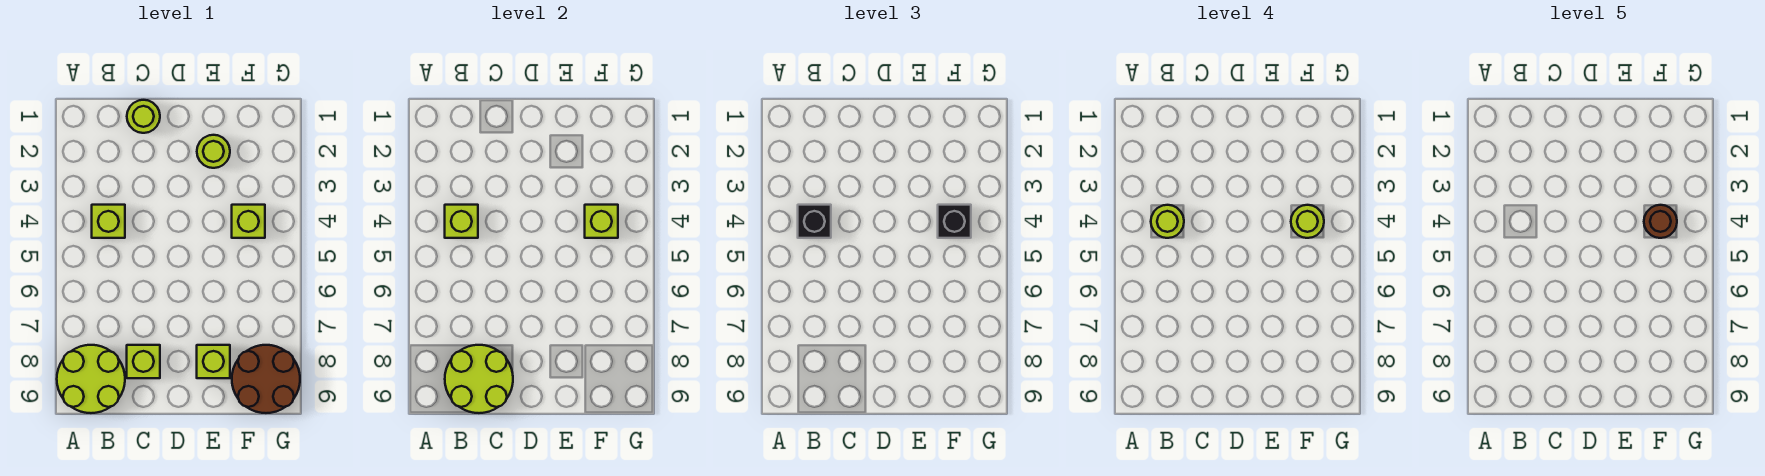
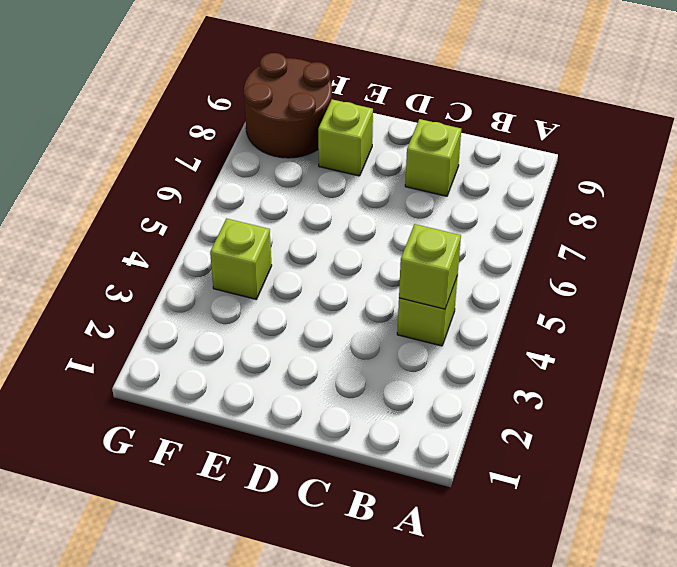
none -> lime round brick A8:B9 level 1
none -> lime round brick C1 level 1
none -> lime round brick E2 level 1

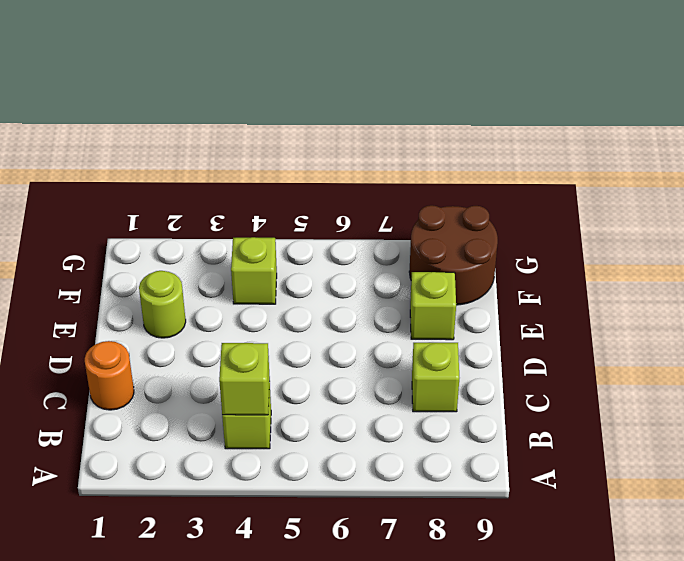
orange round brick C1 level 1 -> lime round brick C1 level 1
none -> lime round brick A8:B9 level 1
none -> lime round brick B8:C9 level 2
none -> lime brick F4 level 2

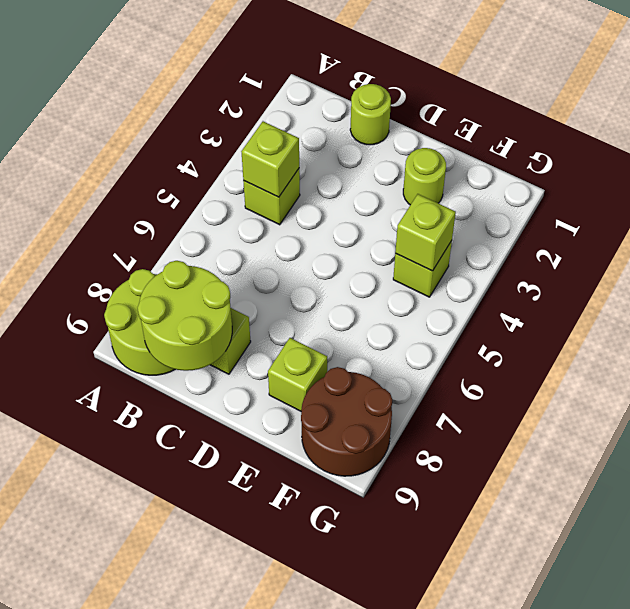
none -> black brick B4 level 3
none -> black brick F4 level 3
none -> lime round brick B4 level 4

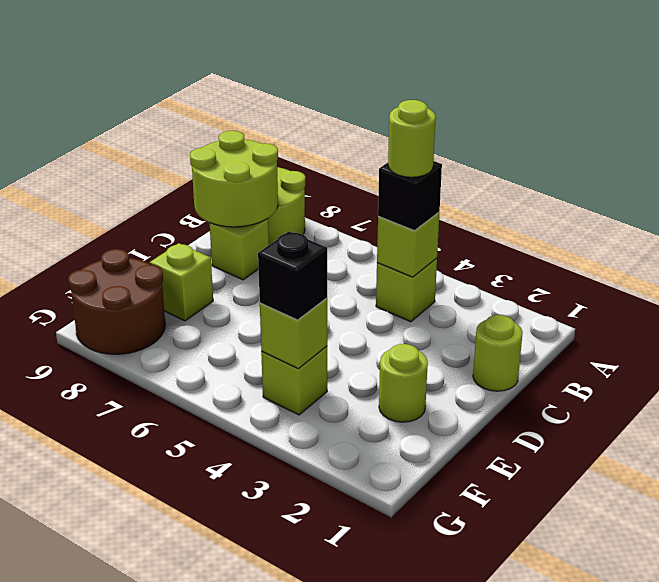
none -> lime round brick F4 level 4
none -> brown round brick F4 level 5

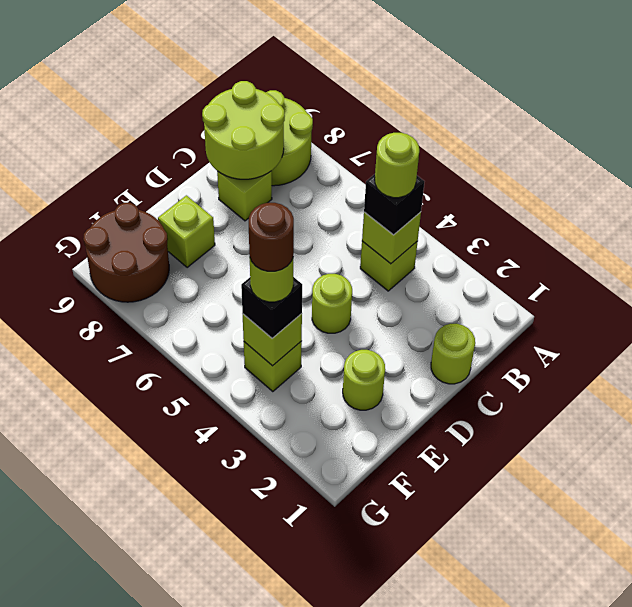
lime round brick D4 level 1 -> none

